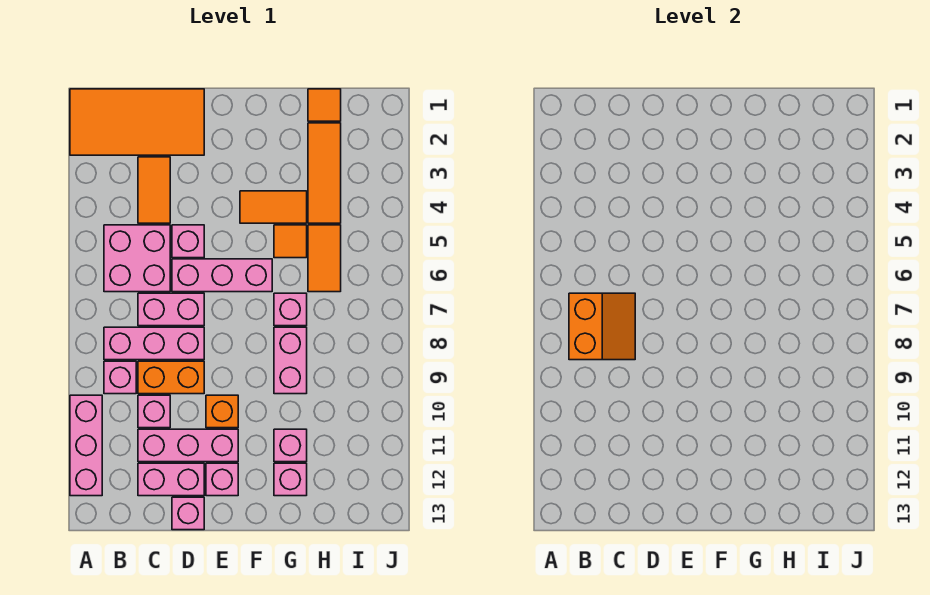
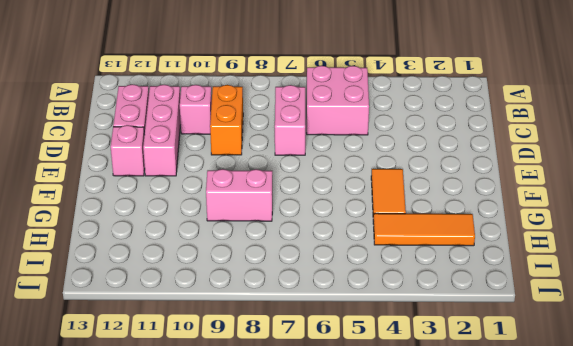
none -> orange tile A1:D2 level 1
none -> pink brick A10:A12 level 1
none -> pink brick B8:D8 level 1

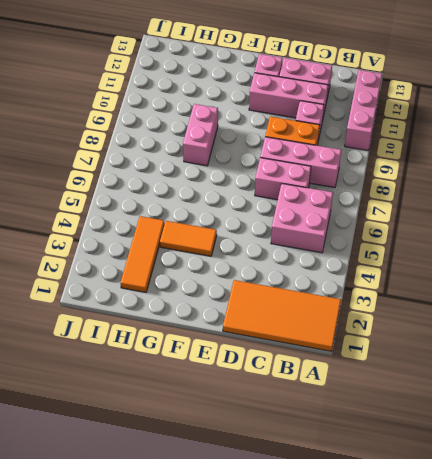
none -> pink brick B9 level 1
none -> orange tile C3:C4 level 1
none -> pink brick D5 level 1

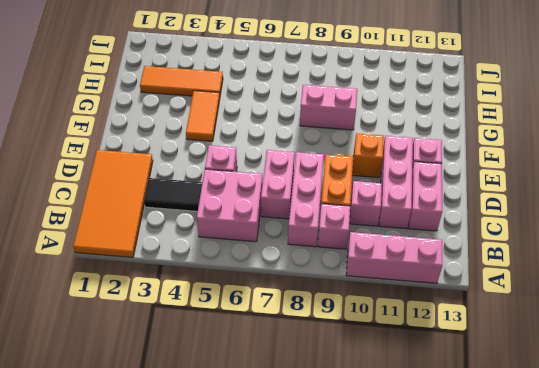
black tile C3:C4 level 1 -> orange tile C3:C4 level 1
none -> pink brick D6:F6 level 1
none -> pink brick D13 level 1
none -> orange tile G5 level 1

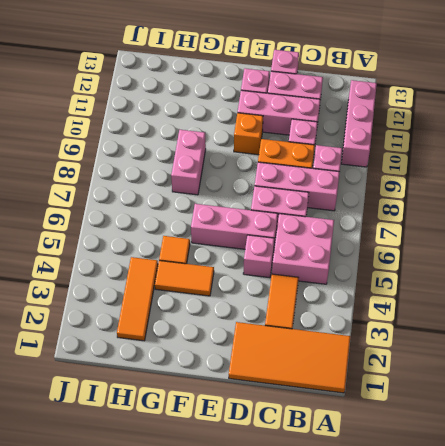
none -> pink brick G7 level 1
none -> pink brick G11 level 1
none -> pink brick G12 level 1

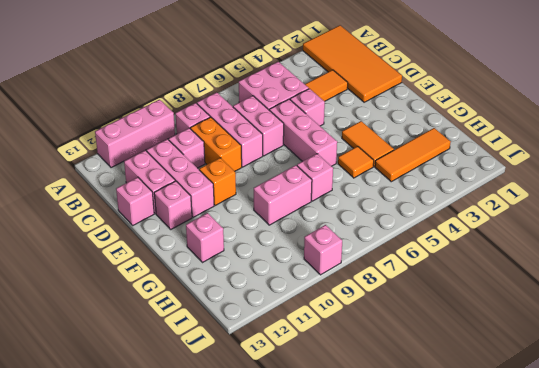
pink brick J9 level 1 -> pink brick G11 level 1
none -> orange tile H1 level 1
none -> orange tile H5:H6 level 1
none -> orange slope B7:C8 level 2 top B

